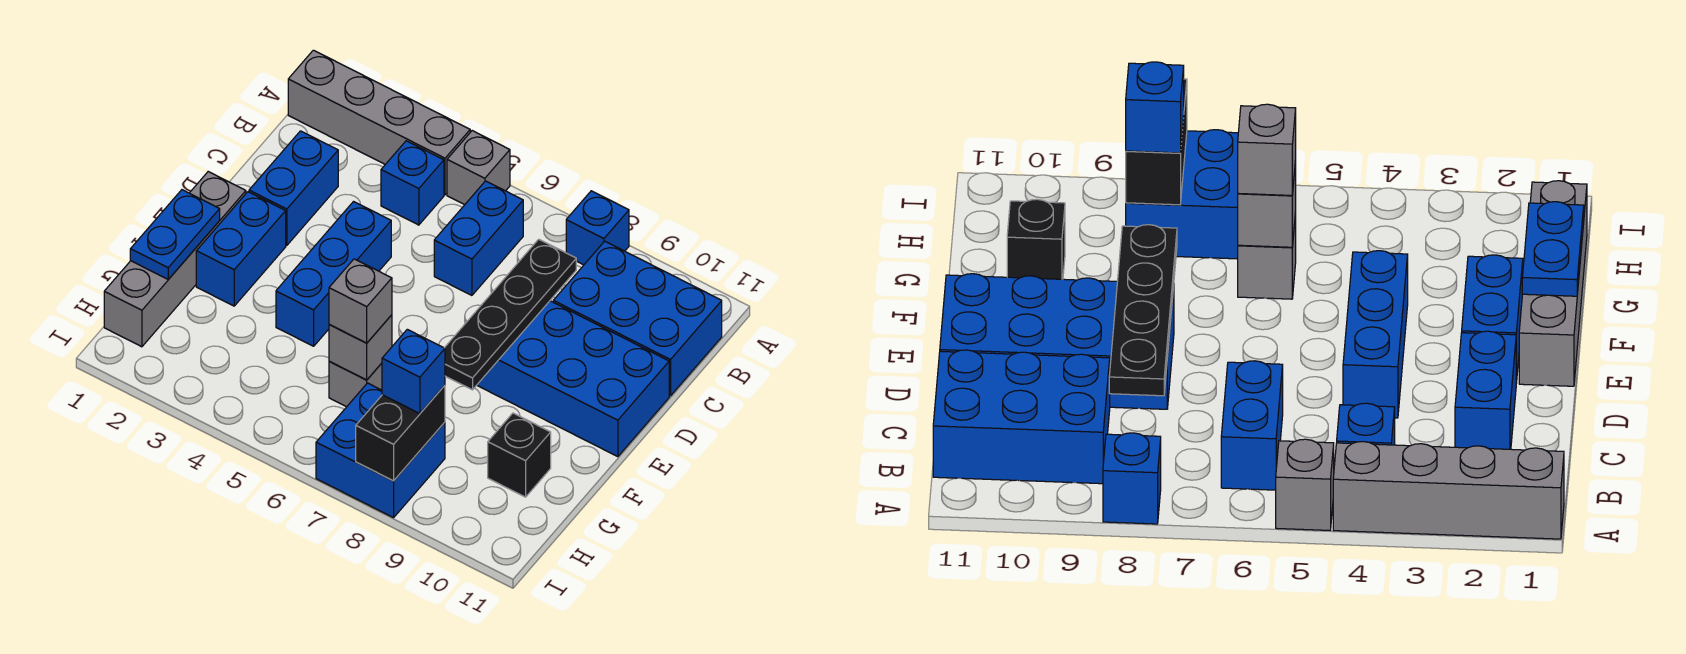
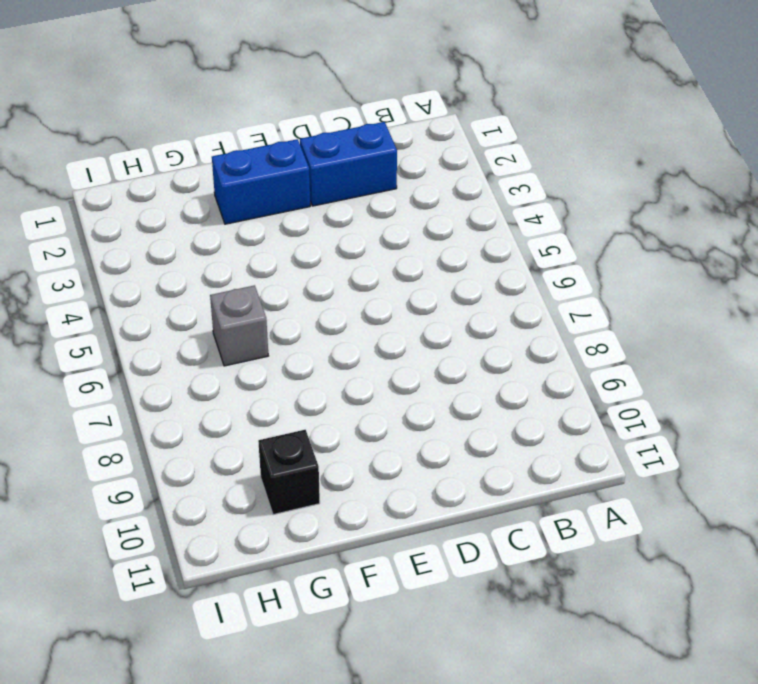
none -> grey brick A1:A4 level 1
none -> grey brick A5 level 1
none -> blue brick A8 level 1

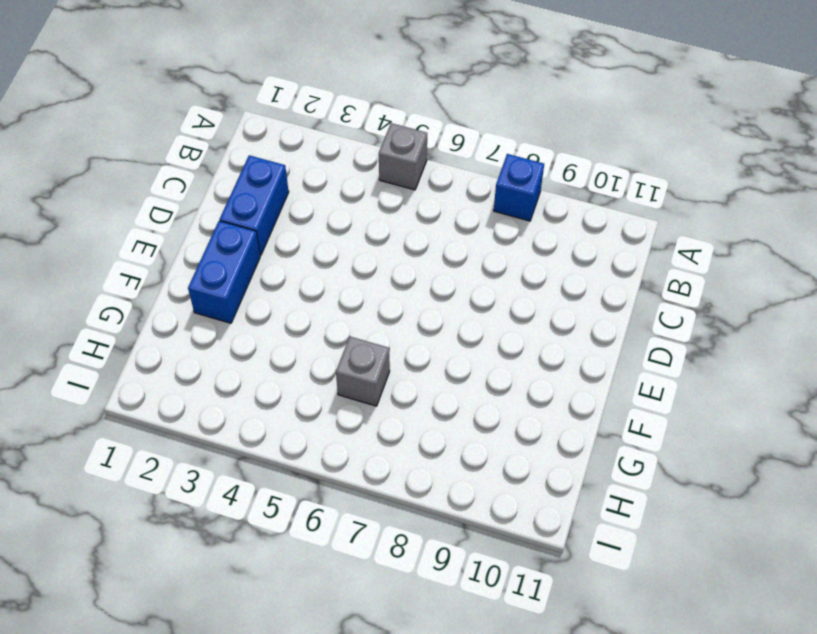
none -> grey brick A1:A4 level 1
none -> blue brick B4 level 1
none -> blue brick B6:C6 level 1

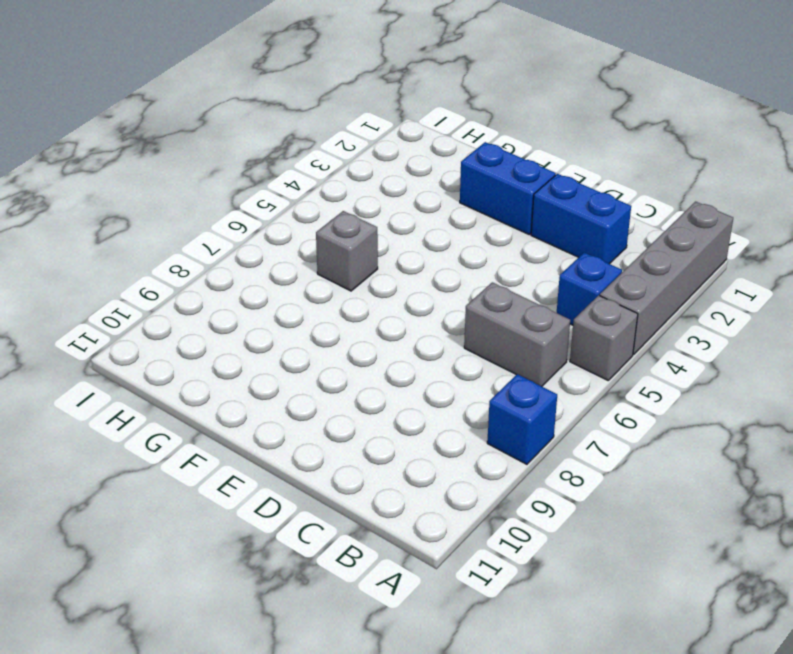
grey brick B6:C6 level 1 -> blue brick B6:C6 level 1
none -> blue brick B9:C11 level 1
none -> blue brick D4:F4 level 1
none -> blue brick D8:E11 level 1

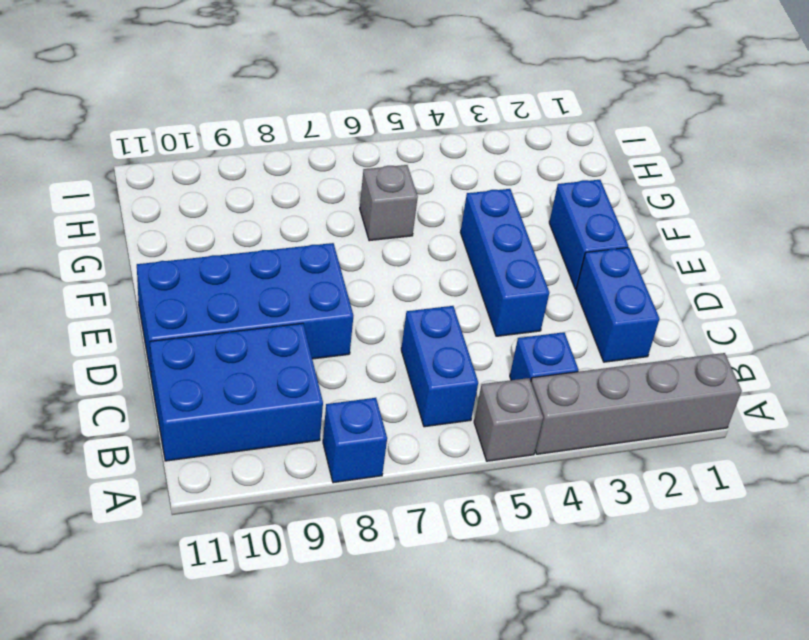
none -> grey brick E1:H1 level 1
none -> black brick G10 level 1
none -> blue brick H7:I8 level 1

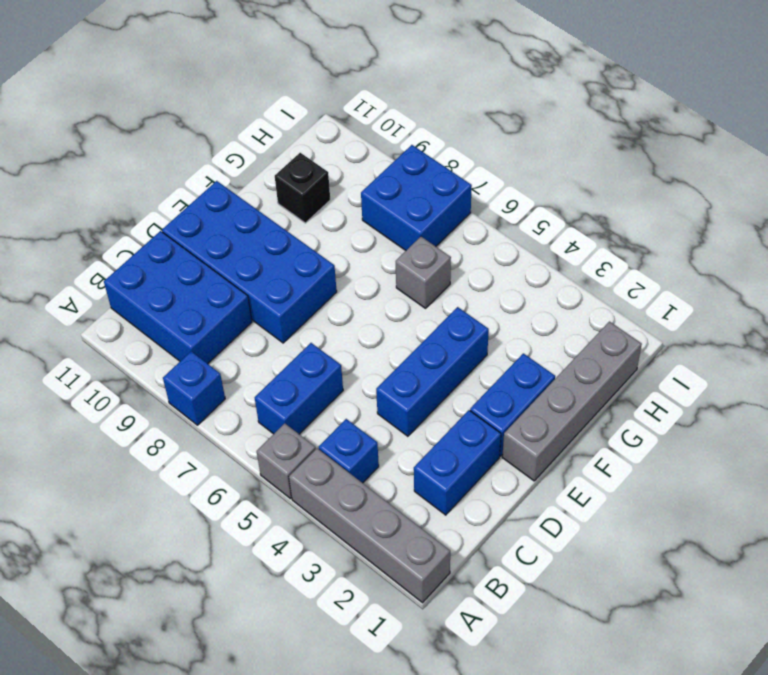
none -> black plate C8:F8 level 2
none -> blue plate F1:G1 level 2
none -> grey brick G6 level 2

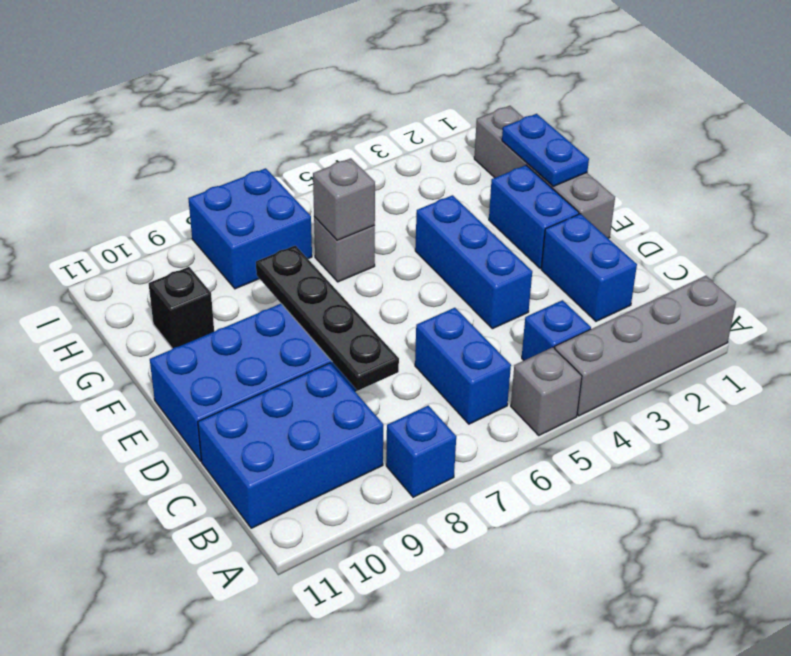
none -> black brick H8:I8 level 2
none -> grey brick G6 level 3
none -> blue brick H8 level 3

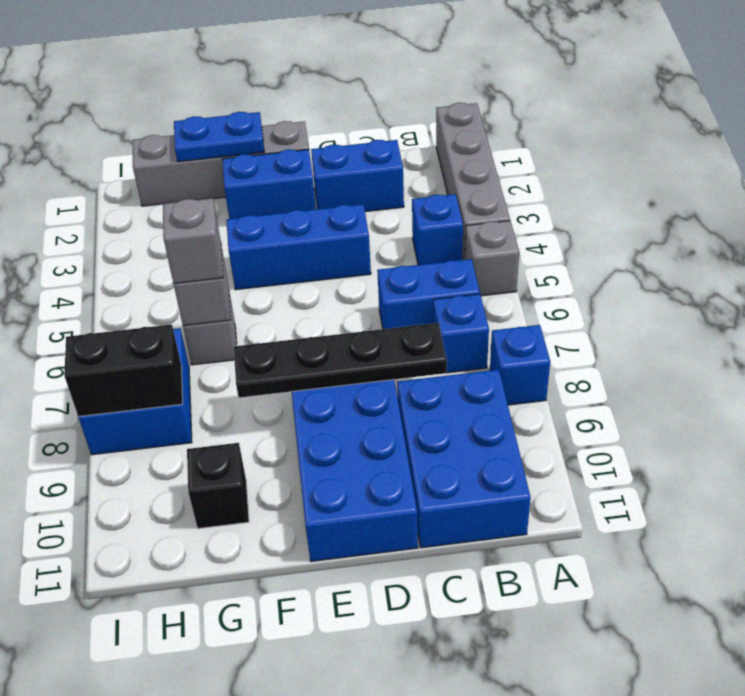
blue brick B7 level 1 -> blue brick H8 level 3

